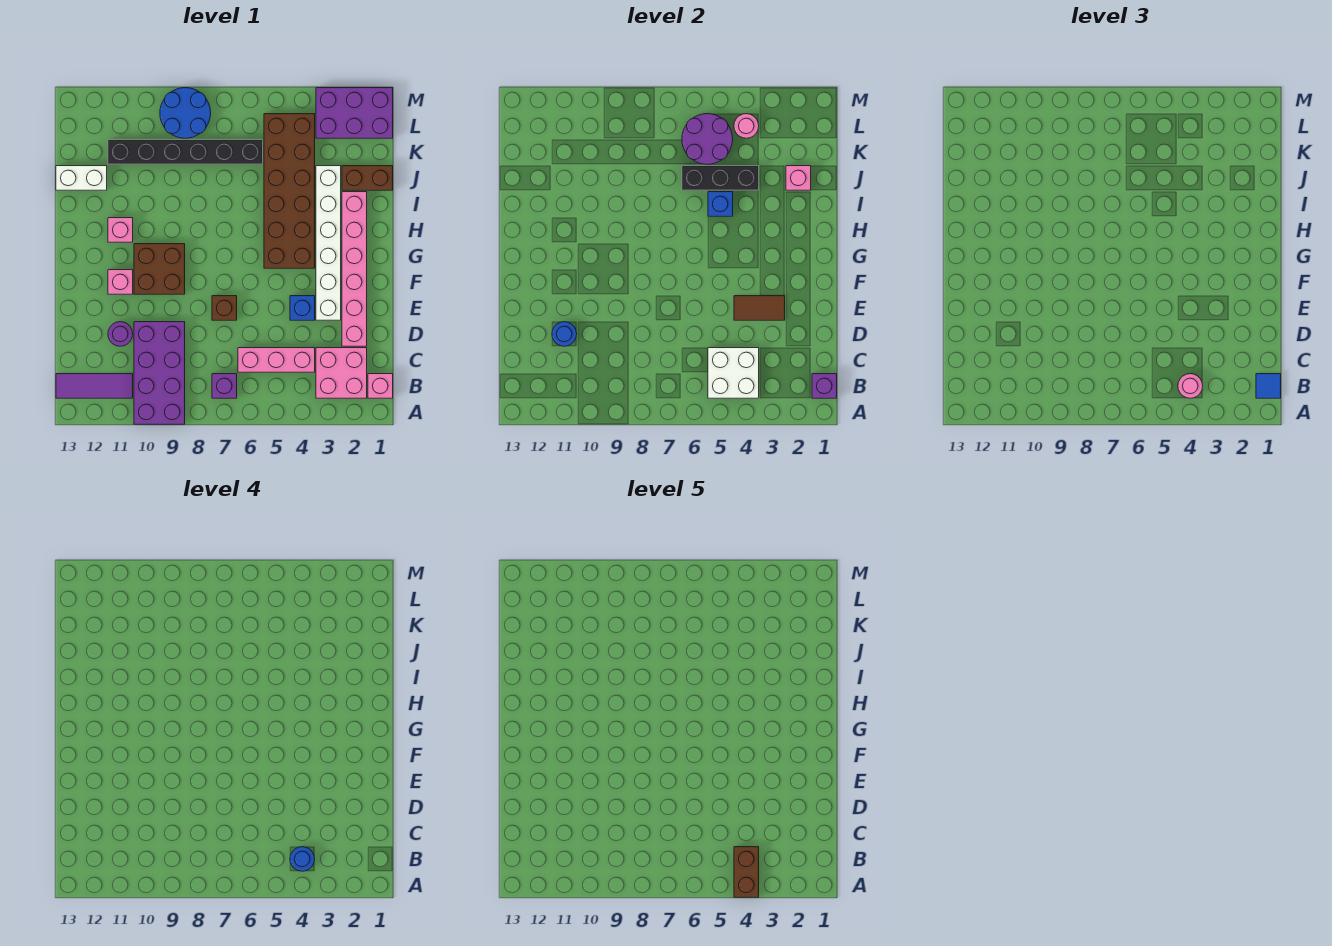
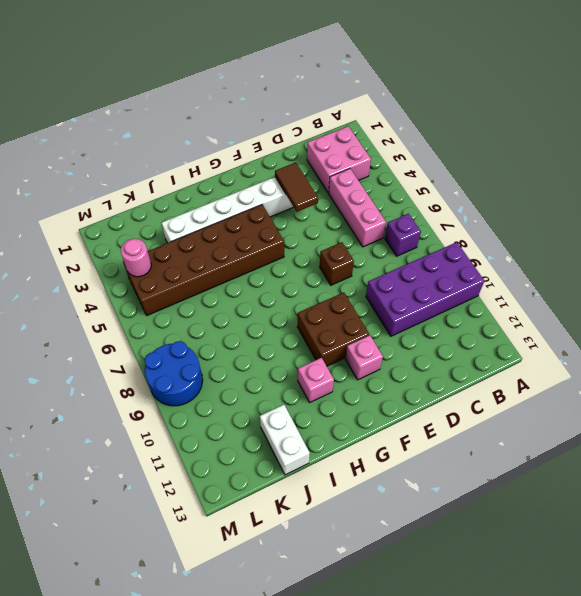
none -> pink brick B1 level 1
none -> purple tile B11:B13 level 1
none -> pink brick D2:I2 level 1
none -> purple round brick D11 level 1

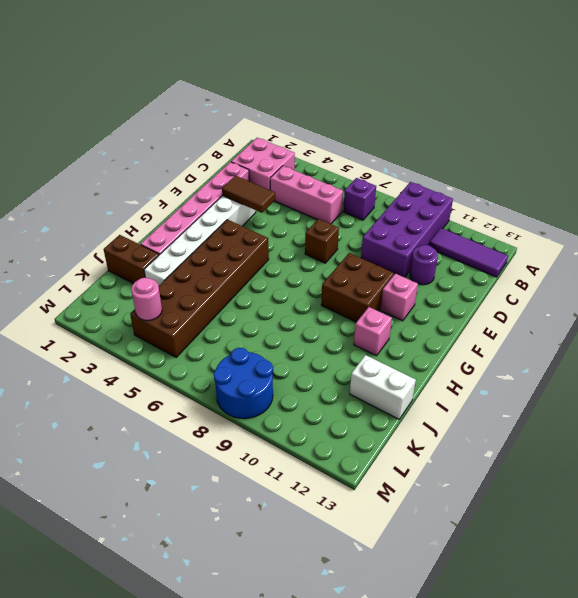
none -> pink brick B1 level 1
none -> blue brick E4 level 1
none -> black brick K6:K11 level 1
none -> purple brick L1:M3 level 1

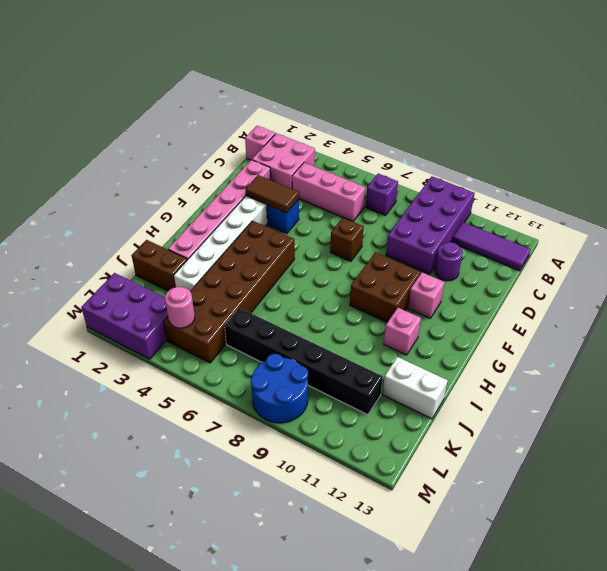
none -> purple brick B1 level 2
none -> white brick B4:C5 level 2
none -> blue round brick D11 level 2
none -> blue brick I5 level 2

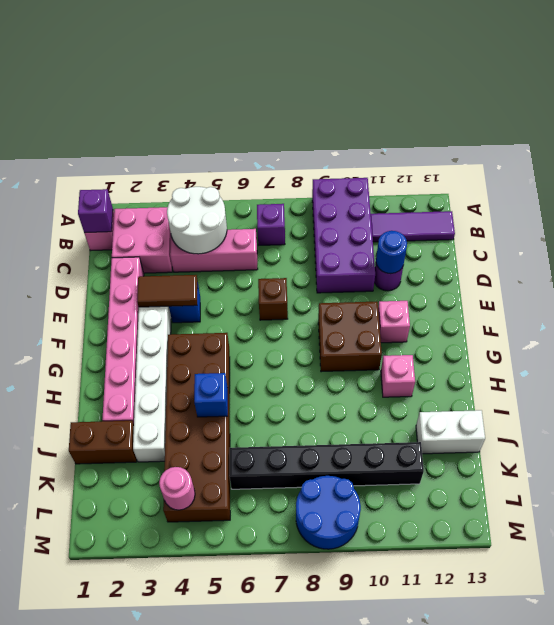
white round brick B4:C5 level 2 -> white brick B4:C5 level 2
none -> purple brick L1:M3 level 1
none -> pink brick J2 level 2
none -> black brick J4:J6 level 2
none -> purple round brick K5:L6 level 2

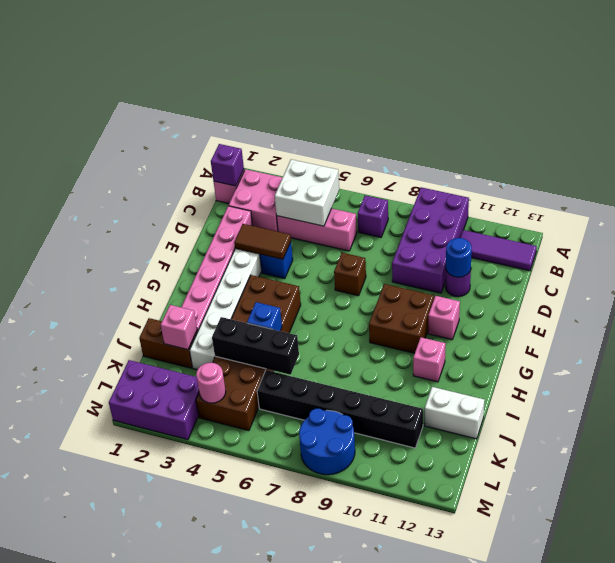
none -> purple round brick K5:L6 level 2
none -> blue tile B1 level 3
none -> pink round brick B4 level 3
none -> blue round brick B4 level 4

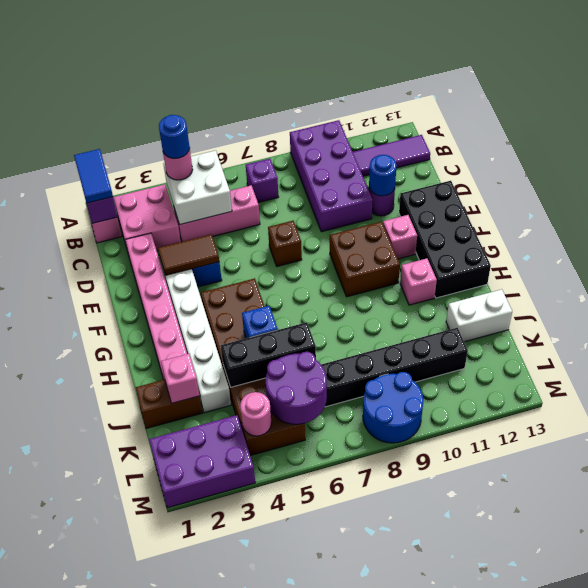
blue tile A1:B1 level 3 -> blue tile B1 level 3
black brick E12:H13 level 1 -> none
none -> brown brick A4:B4 level 5

